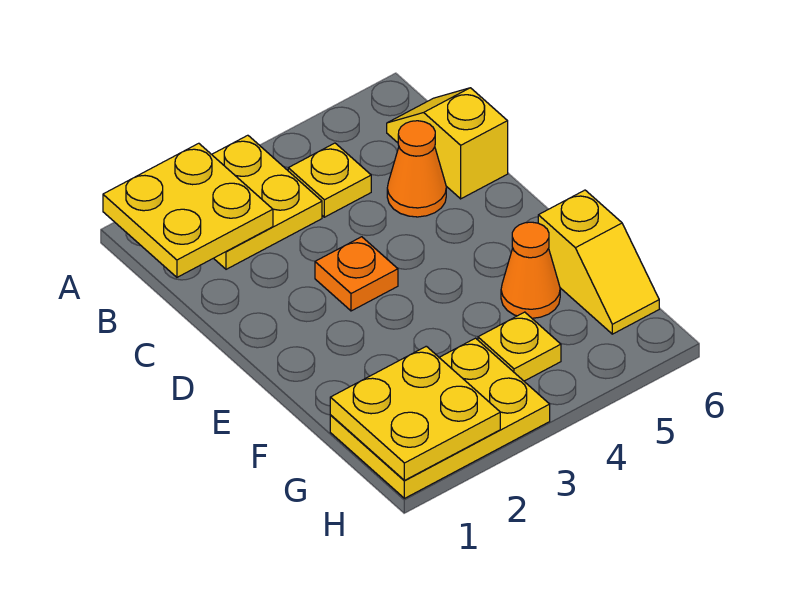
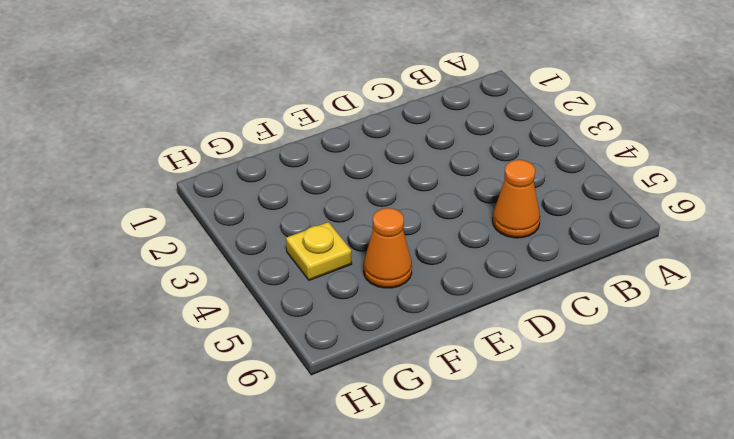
none -> yellow plate A2:B3 level 1
none -> yellow plate B4 level 1

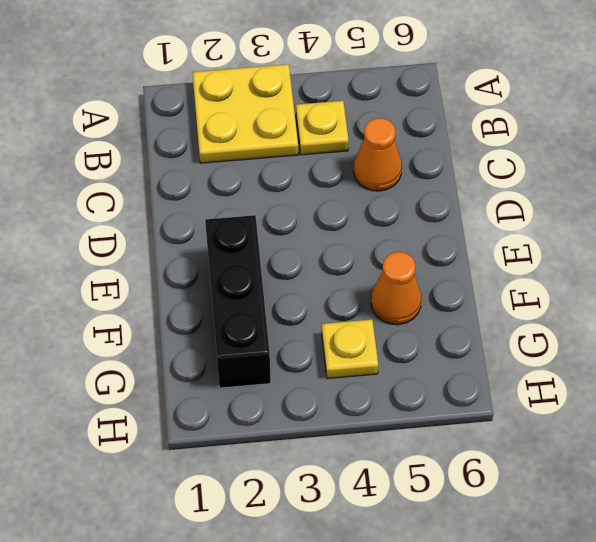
black brick E2:G2 level 1 -> yellow plate G1:H3 level 1
none -> yellow slope B6:C6 level 1 top C
none -> orange plate D3 level 1

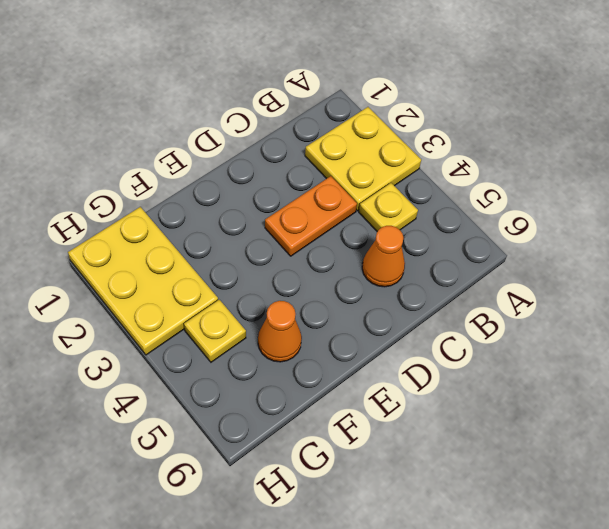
orange plate C3:D3 level 1 -> orange plate D3 level 1
none -> yellow slope B6:C6 level 1 top C
none -> yellow slope F6:G6 level 1 top F

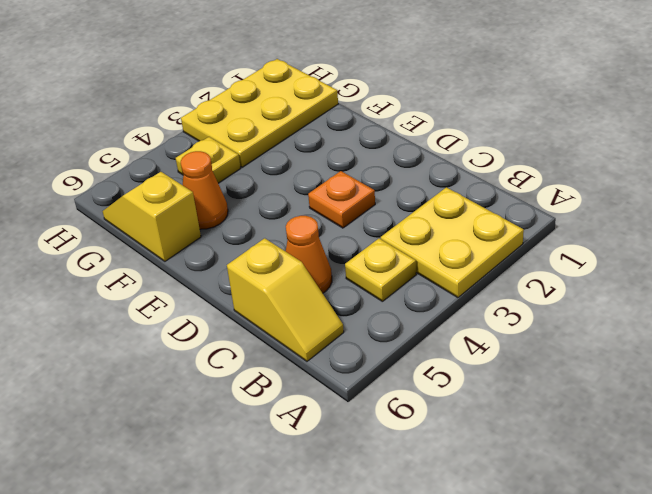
none -> yellow plate A1:B2 level 2
none -> yellow plate G1:H2 level 2

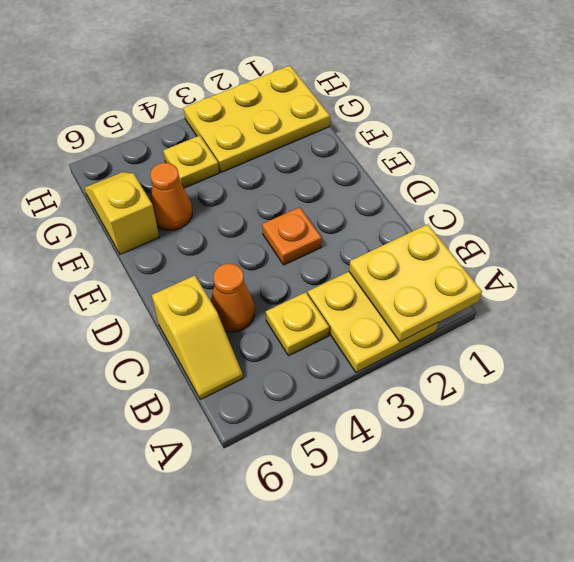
none -> yellow plate G1:H2 level 2

